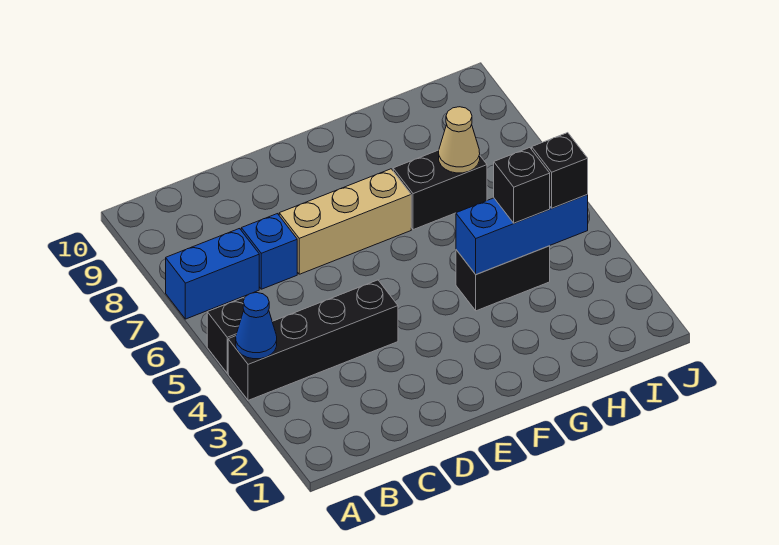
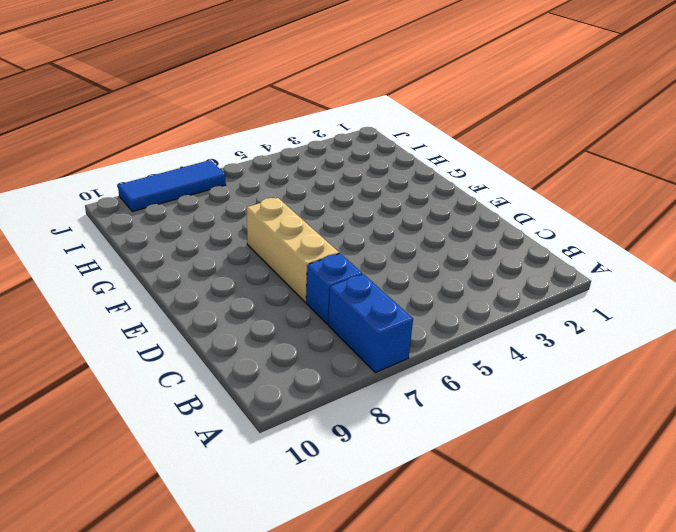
blue tile J7:J9 level 1 -> none
none -> black brick A4:D4 level 1
none -> black brick A5 level 1
none -> black brick G4:H4 level 1

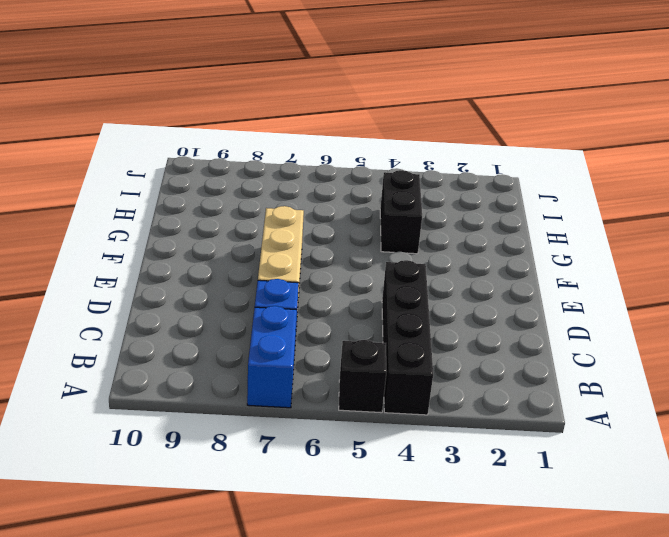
none -> black brick G7:H7 level 1
none -> blue cone A4 level 2
none -> blue brick G4:I4 level 2

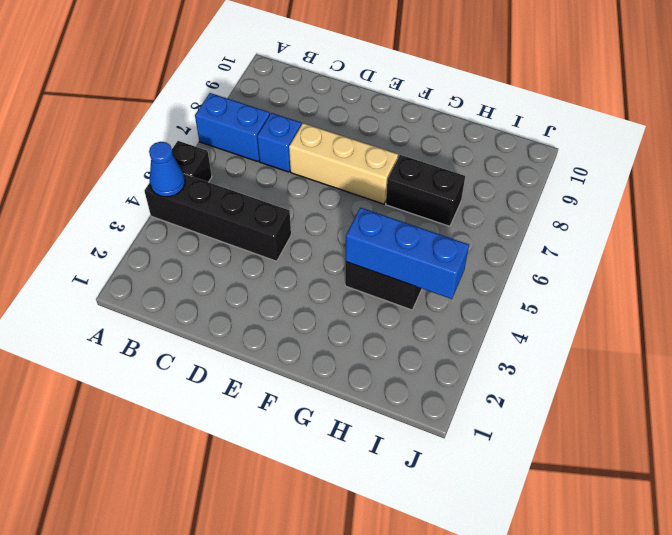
none -> tan cone H7 level 2
none -> black brick H4 level 3
none -> black brick I4 level 3

